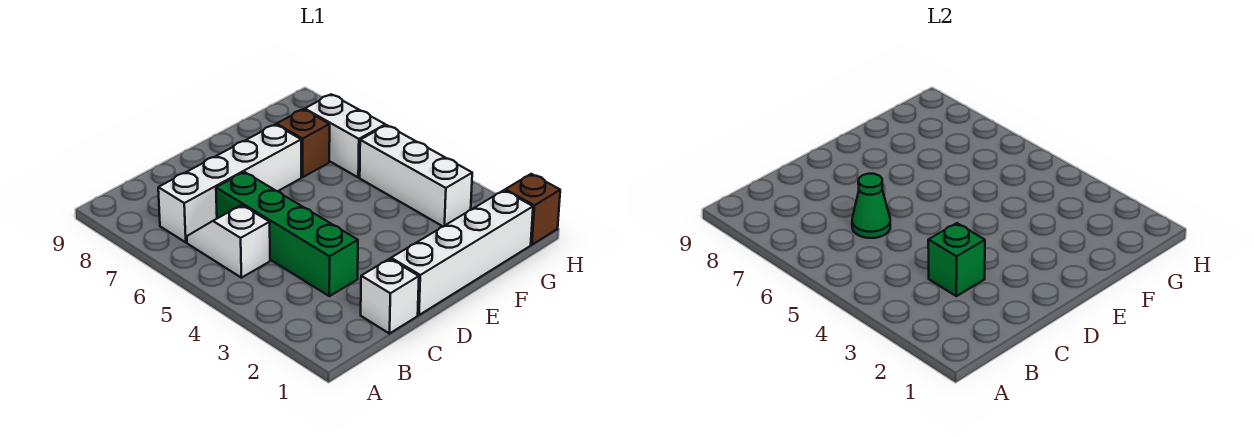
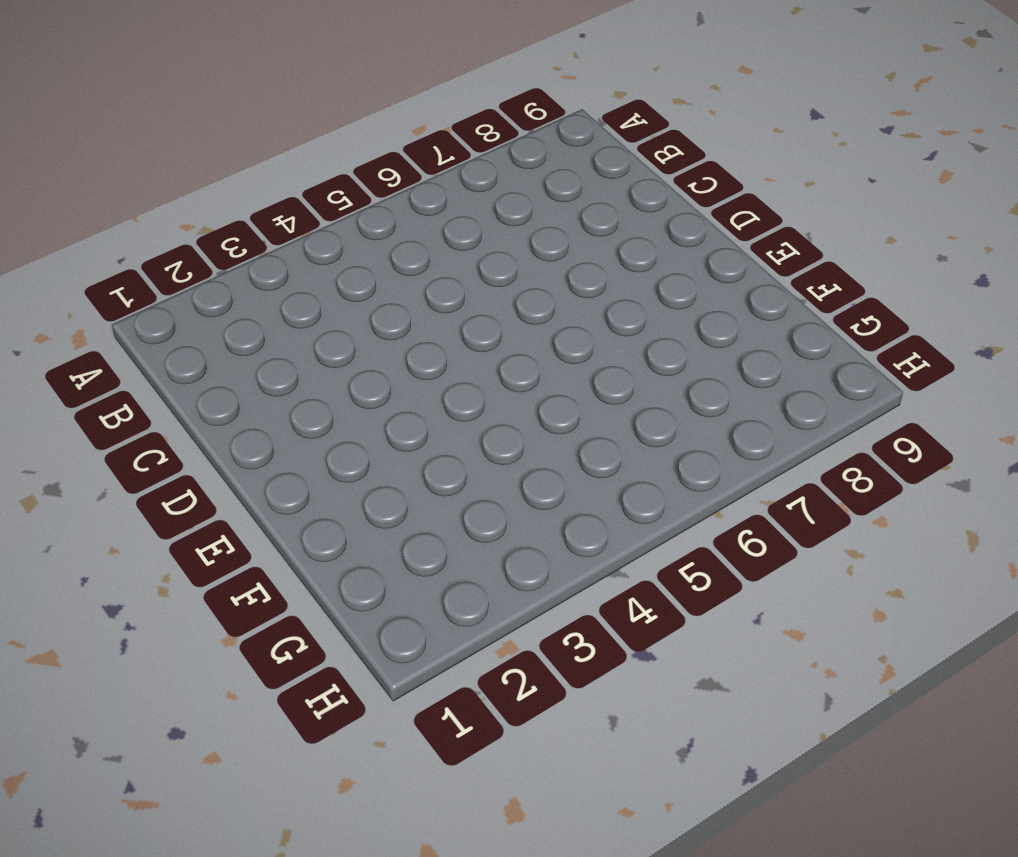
none -> white slope B5:B6 level 1 top 5
none -> white brick B7:E7 level 1

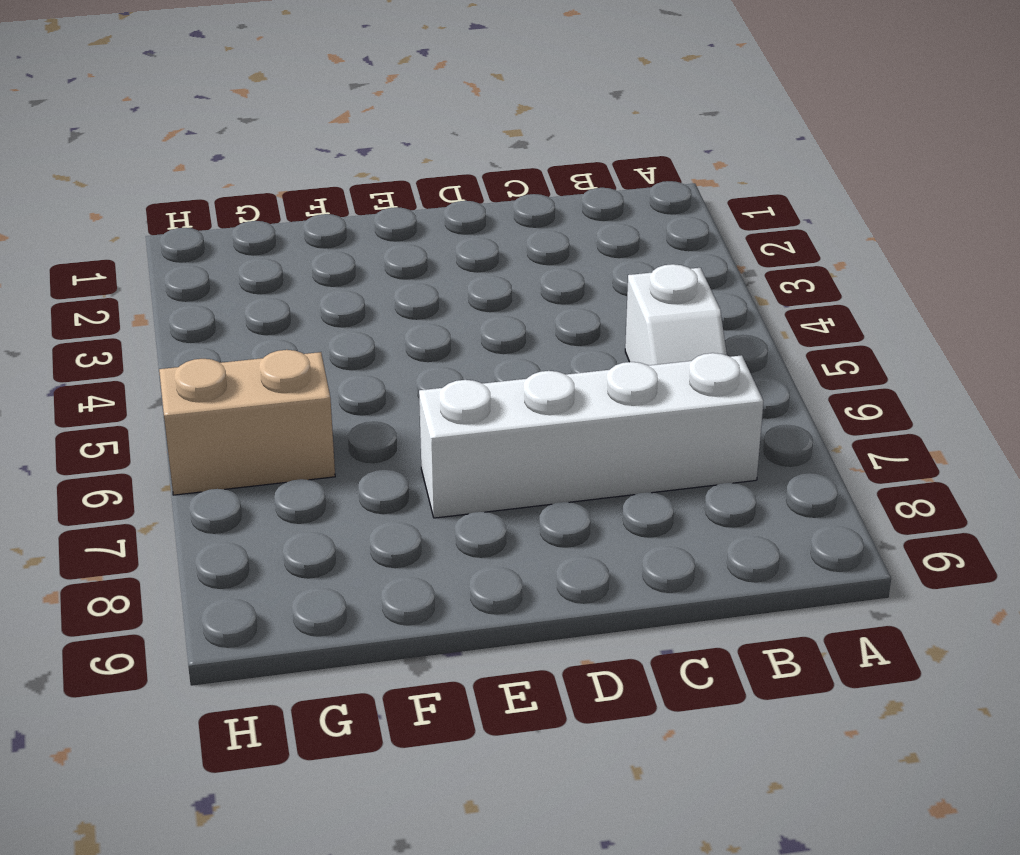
tan brick G6:H6 level 1 -> white brick G6:G7 level 1
none -> white brick C1 level 1
none -> green brick C3:C6 level 1

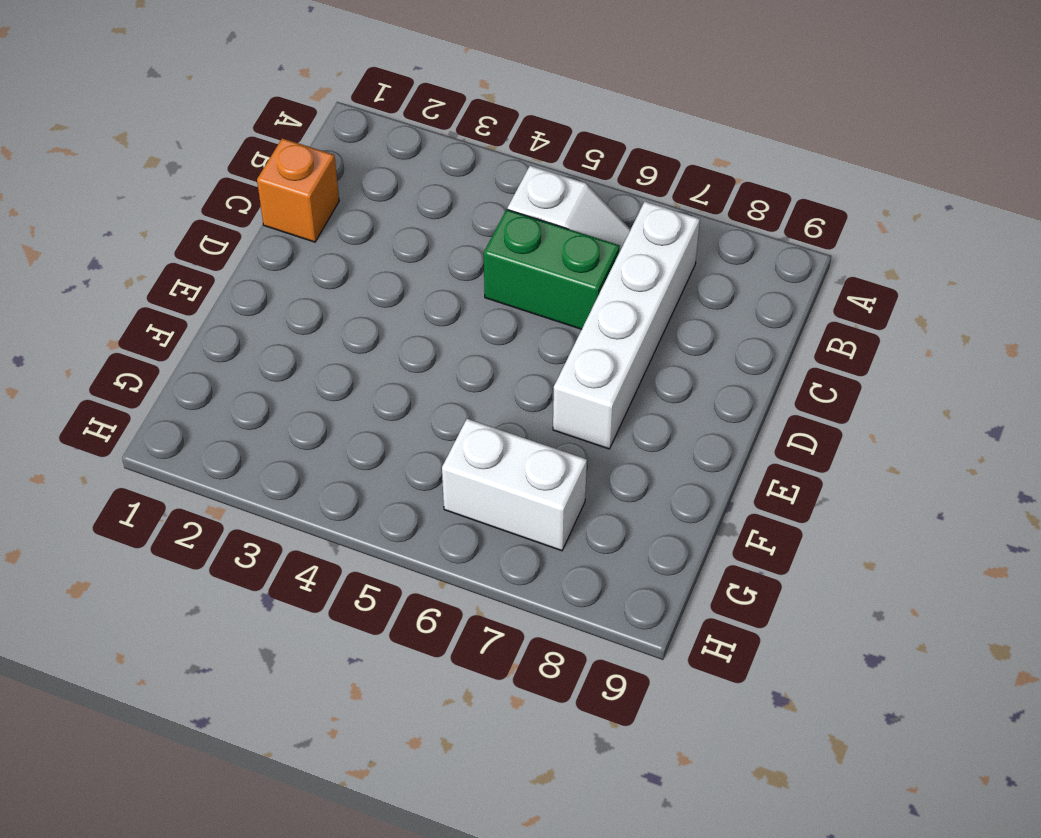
orange brick C1 level 1 -> white brick C1 level 1
green brick C5:C6 level 1 -> green brick C3:C6 level 1
none -> white brick D1:G1 level 1
none -> brown brick F7 level 1

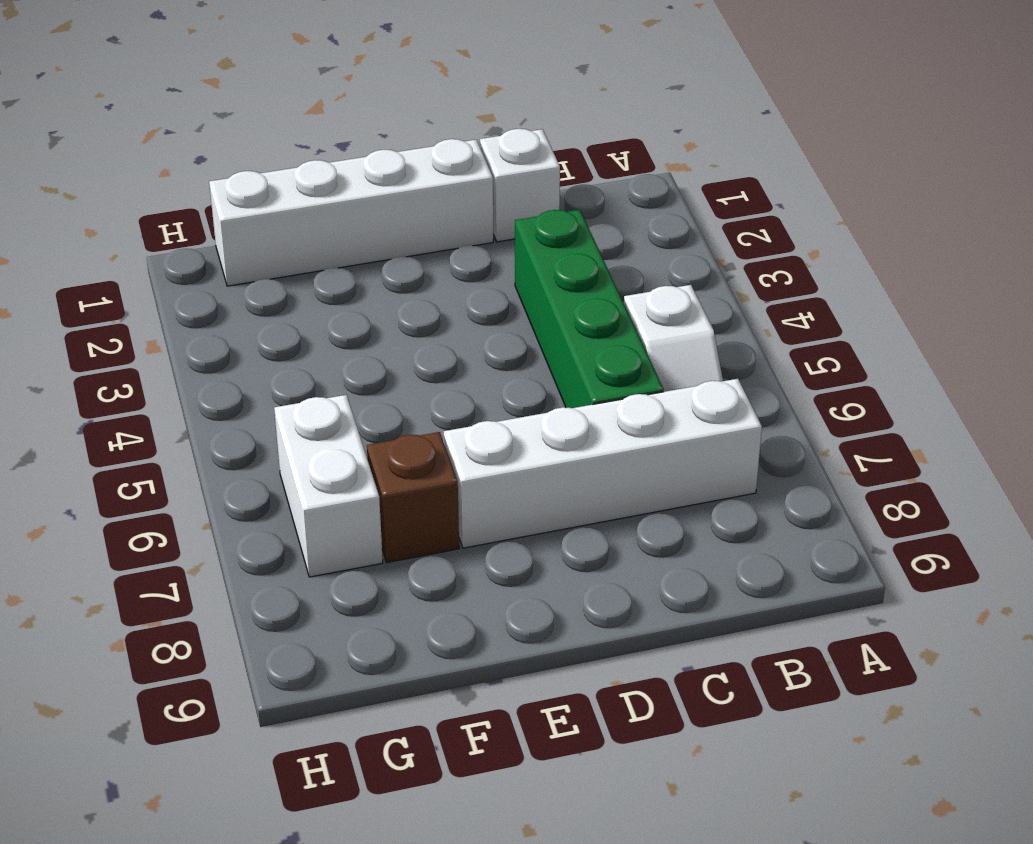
none -> white brick G3:G5 level 1
none -> brown brick H1 level 1

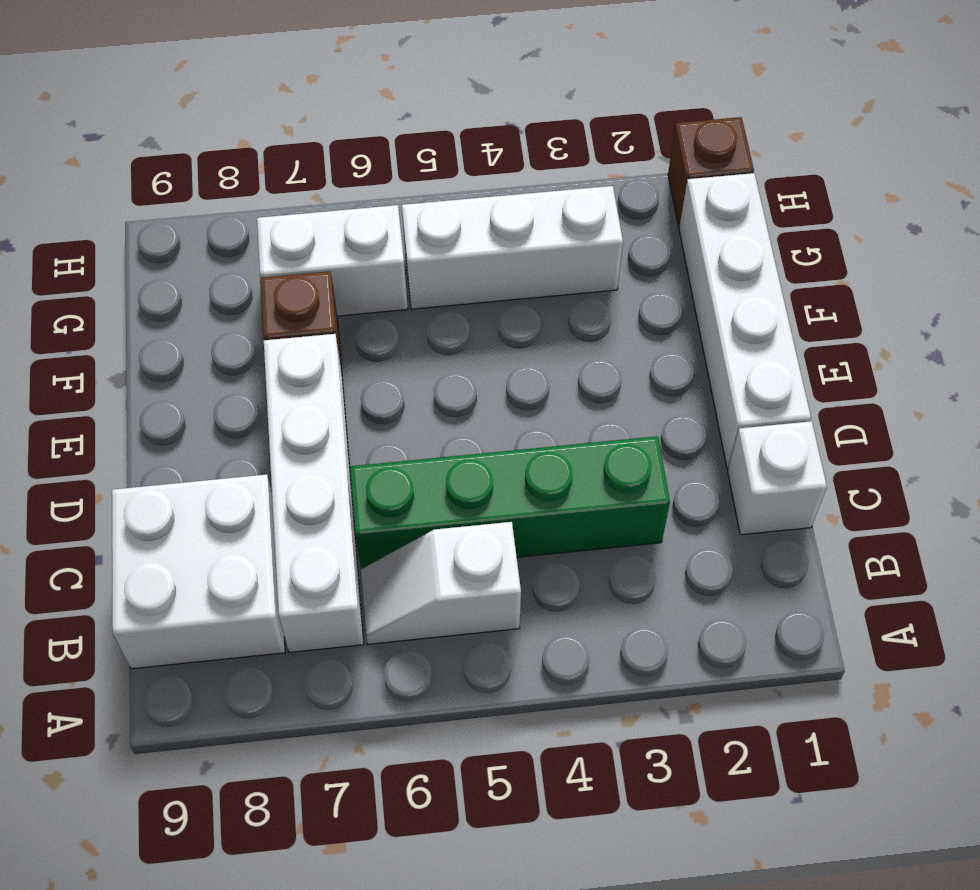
white brick B8:C9 level 1 -> none
none -> green brick C3 level 2
none -> green cone C6 level 2

